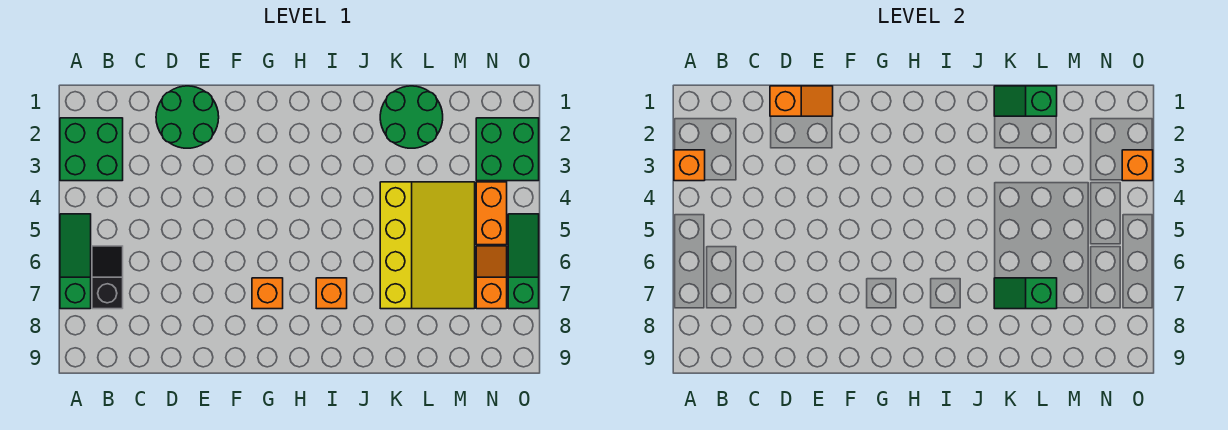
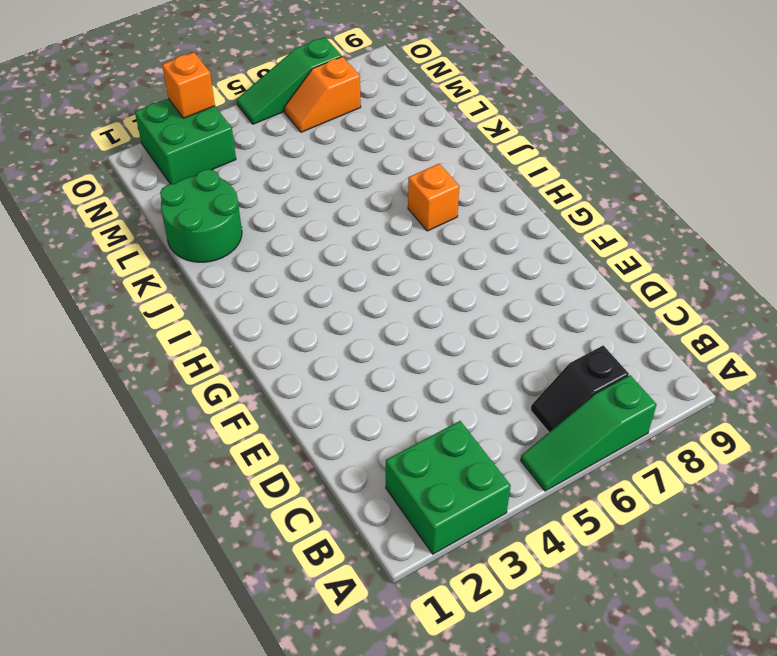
none -> green round brick D1:E2 level 1
none -> orange brick G7 level 1
none -> yellow slope K4:M7 level 1 top K

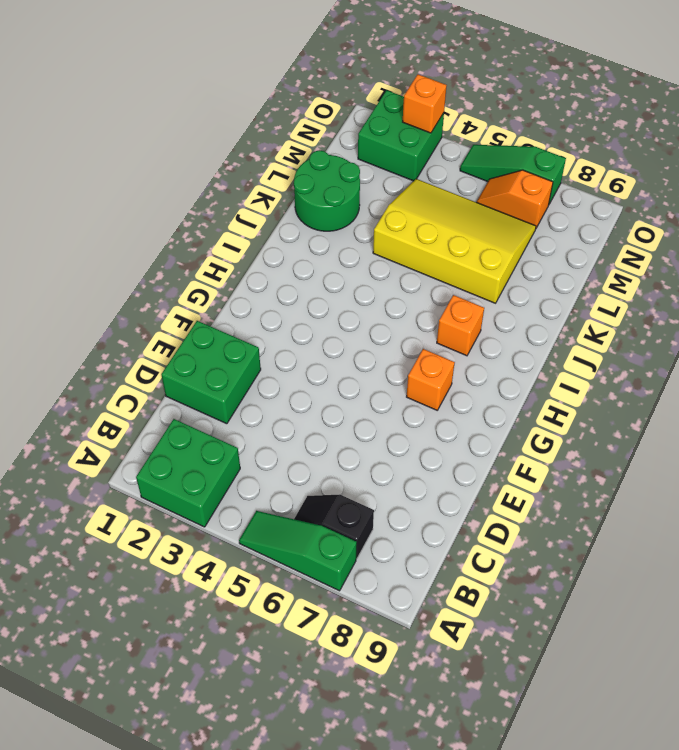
green brick D1:E2 level 1 -> green round brick D1:E2 level 1
none -> orange brick N4:N5 level 1
none -> orange brick A3 level 2
none -> orange slope D1:E1 level 2 top D

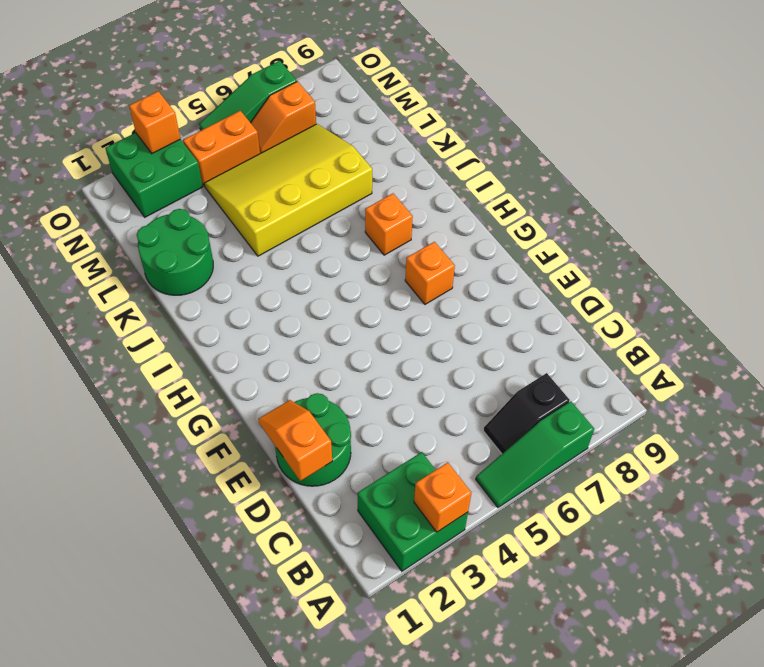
none -> green slope K1:L1 level 2 top L
none -> green slope K7:L7 level 2 top L

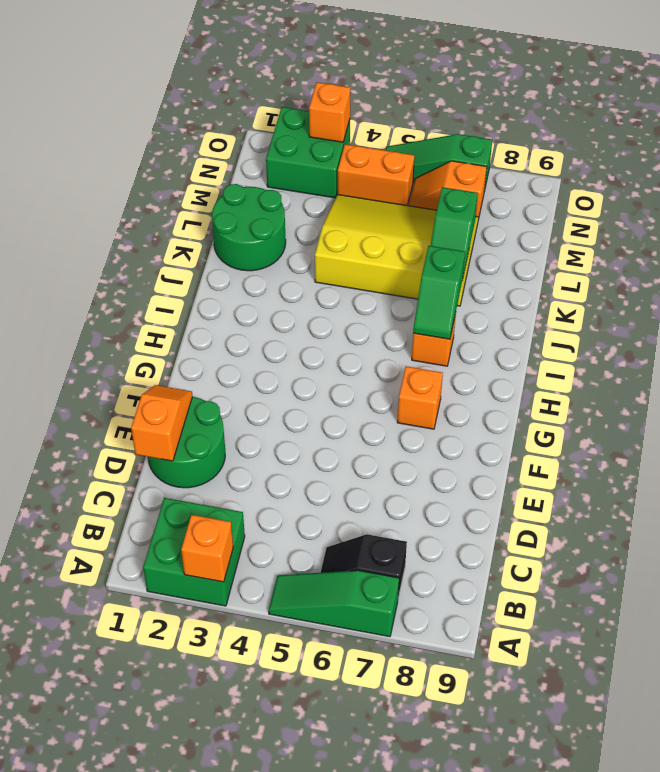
green slope I7:J7 level 2 top J -> green slope K1:L1 level 2 top L

